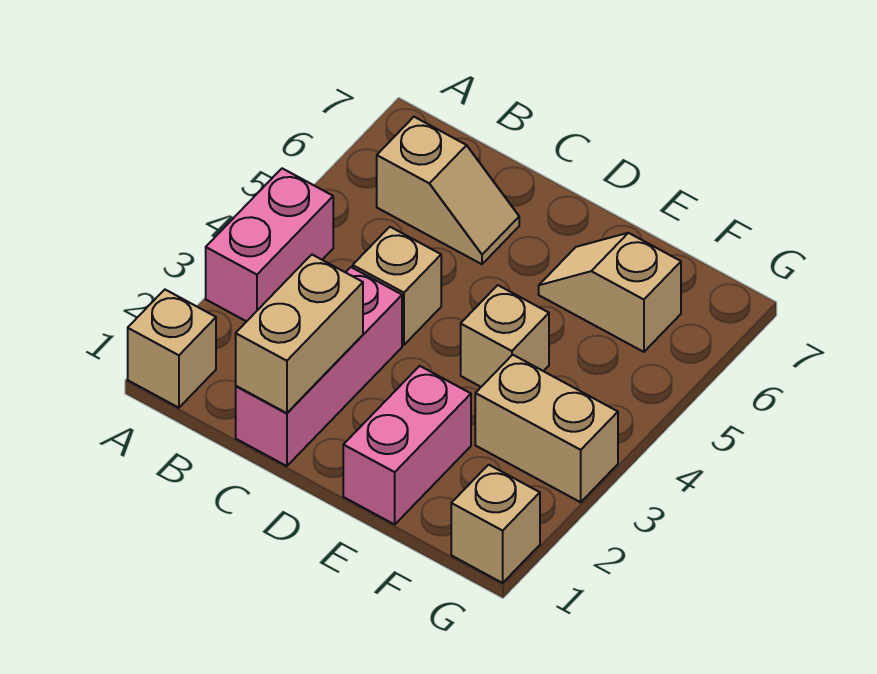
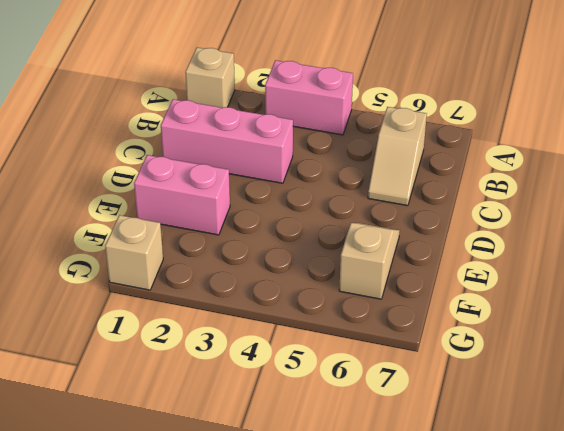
none -> tan brick C4 level 1
none -> tan brick E4 level 1

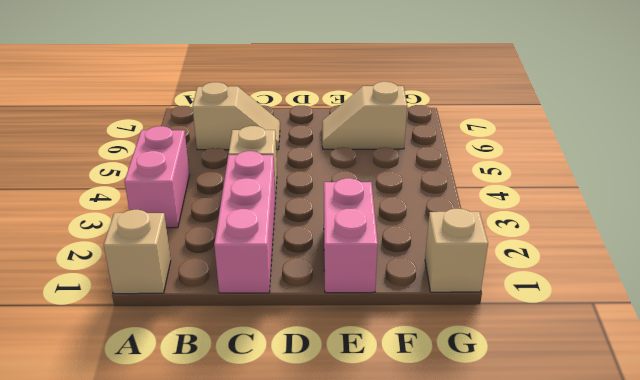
none -> tan brick E4 level 1
none -> tan brick F3:G3 level 1

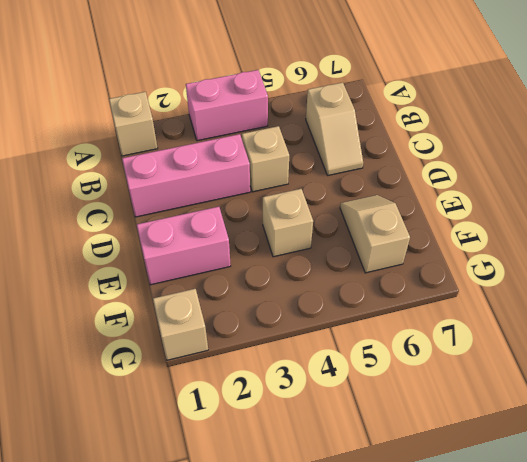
none -> tan brick F3:G3 level 1
none -> tan brick C1:C2 level 2

